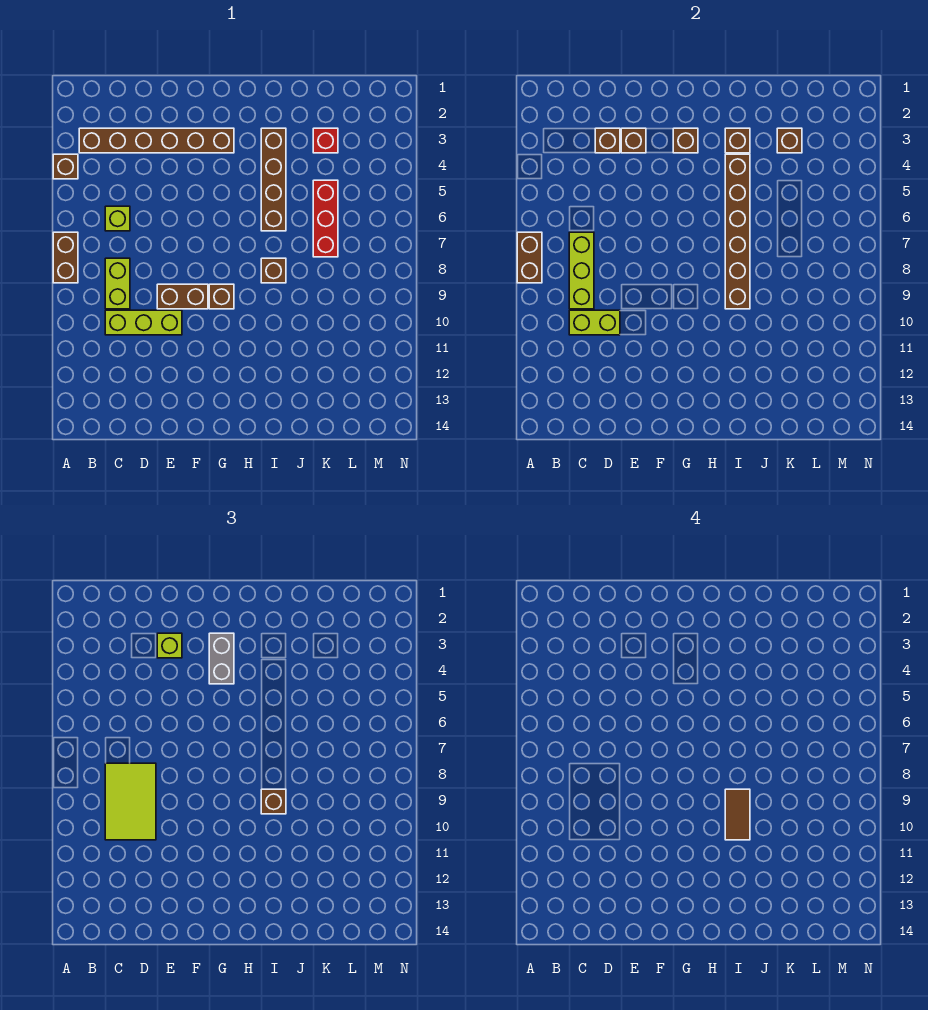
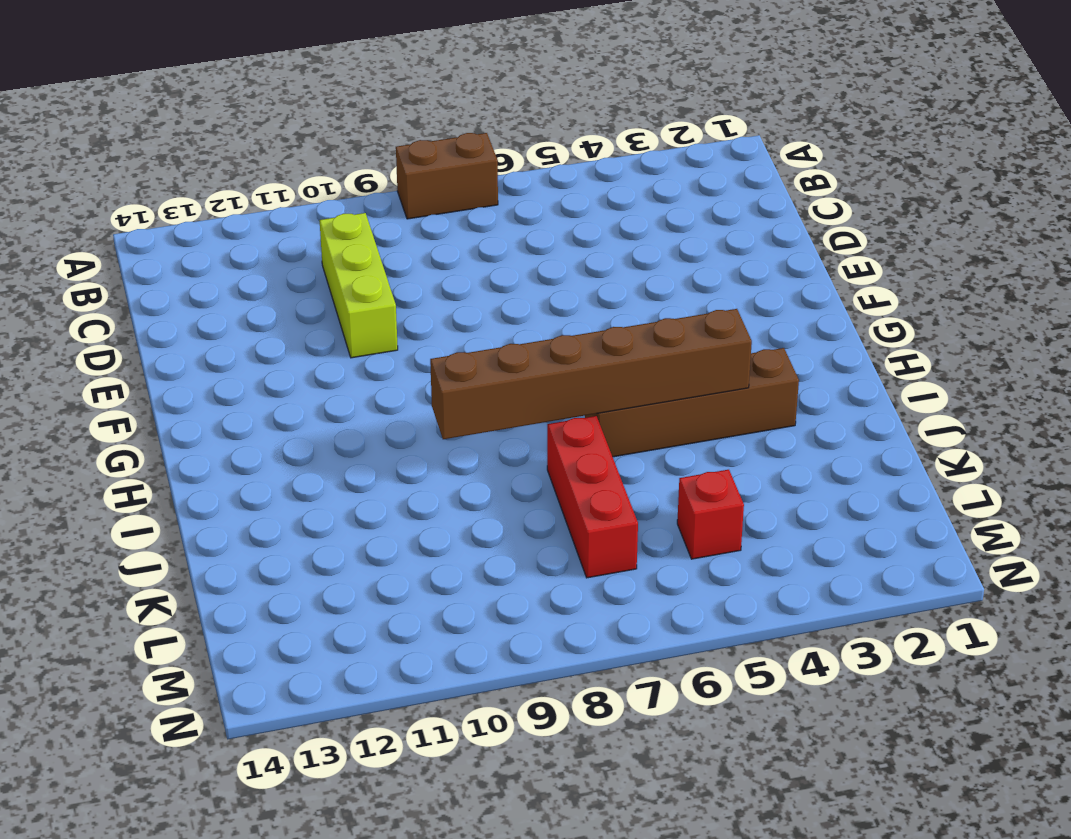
red brick J7:L7 level 1 -> red brick K5:K7 level 1
red brick L5 level 1 -> red brick K3 level 1
none -> brown brick A4 level 1
none -> brown brick B3:G3 level 1
none -> lime brick C6 level 1

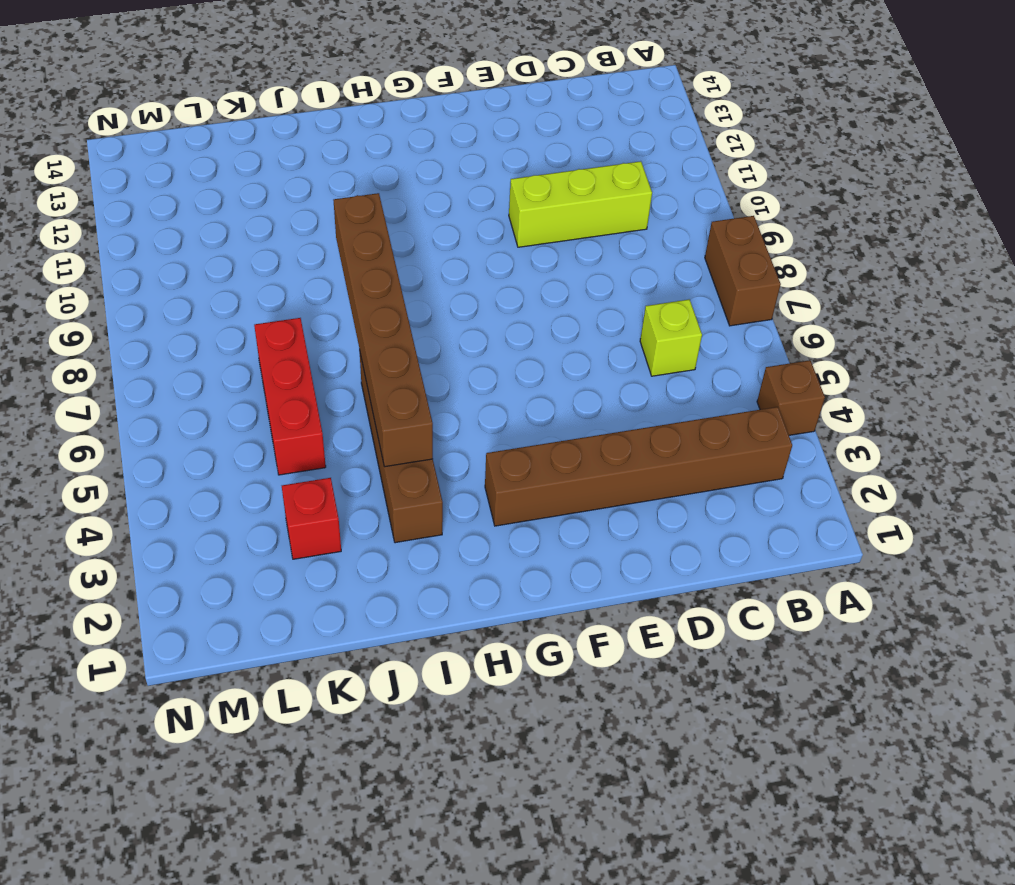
none -> lime brick C8:C9 level 1
none -> brown brick E9:F9 level 1
none -> brown brick G9 level 1

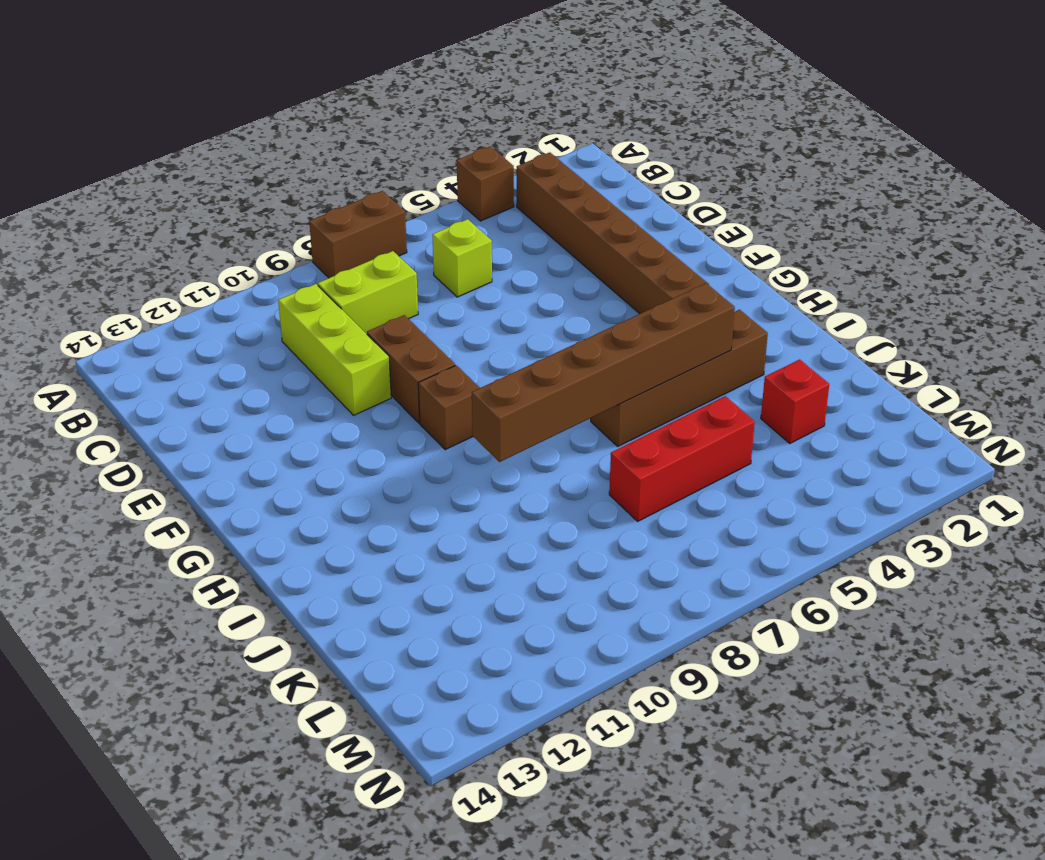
none -> brown brick I8 level 1
none -> brown brick A7:A8 level 2
none -> lime brick C7:C9 level 2

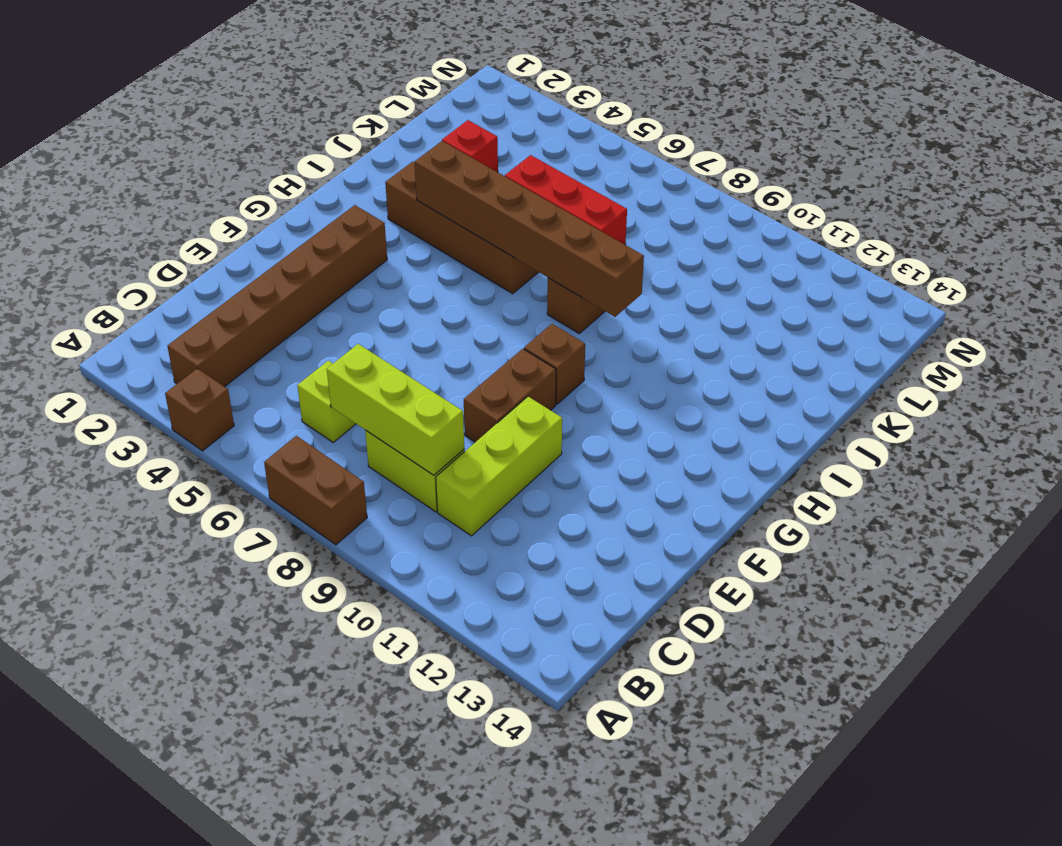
none -> brown brick A7:A8 level 2
none -> lime brick C10:D10 level 2
none -> brown brick D3 level 2

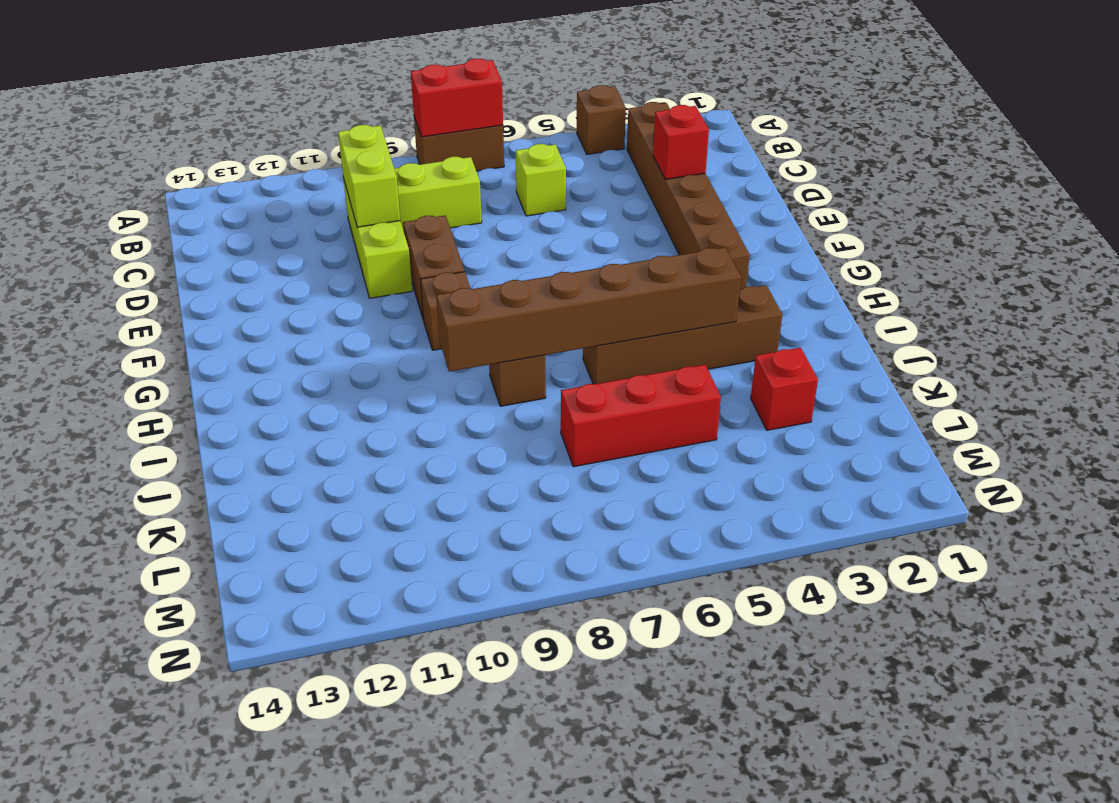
red brick A7:A8 level 2 -> brown brick A7:A8 level 2
red brick D3 level 2 -> brown brick D3 level 2
none -> lime brick C7:C9 level 2
none -> brown brick E3 level 2
none -> brown brick G3 level 2

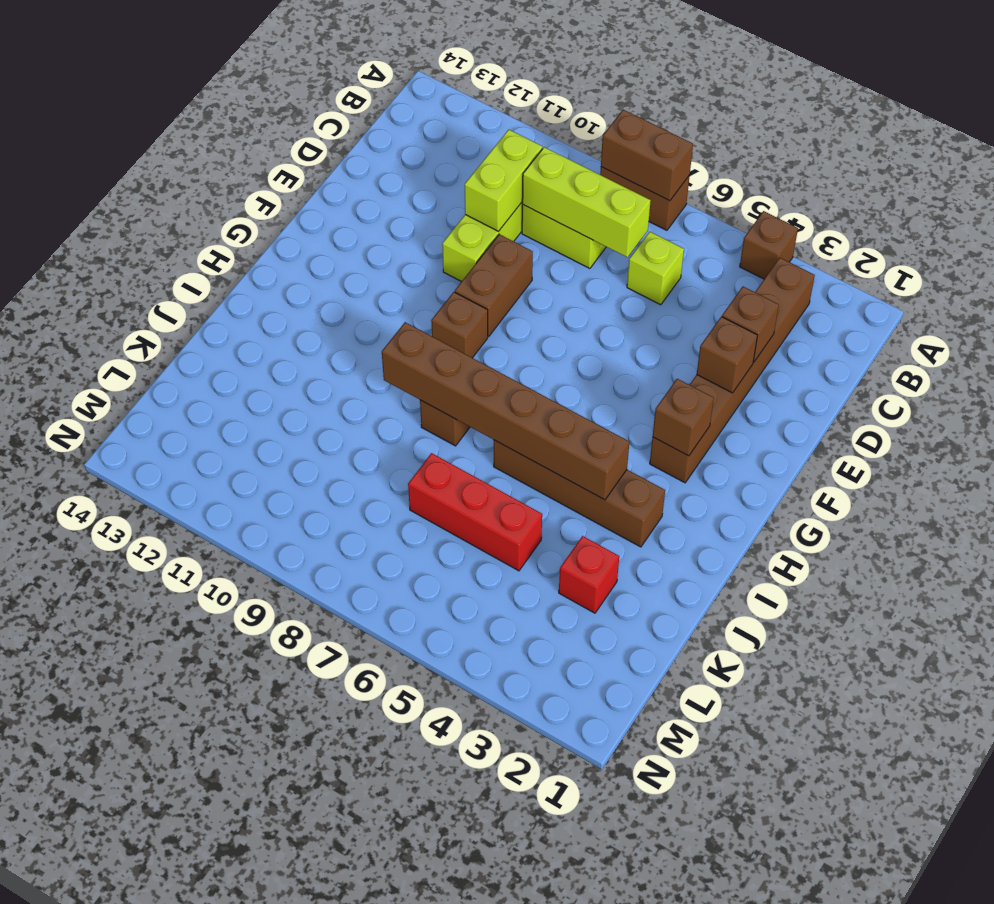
none -> brown brick I3 level 2
none -> brown brick K3 level 2
none -> lime tile C8:D10 level 3

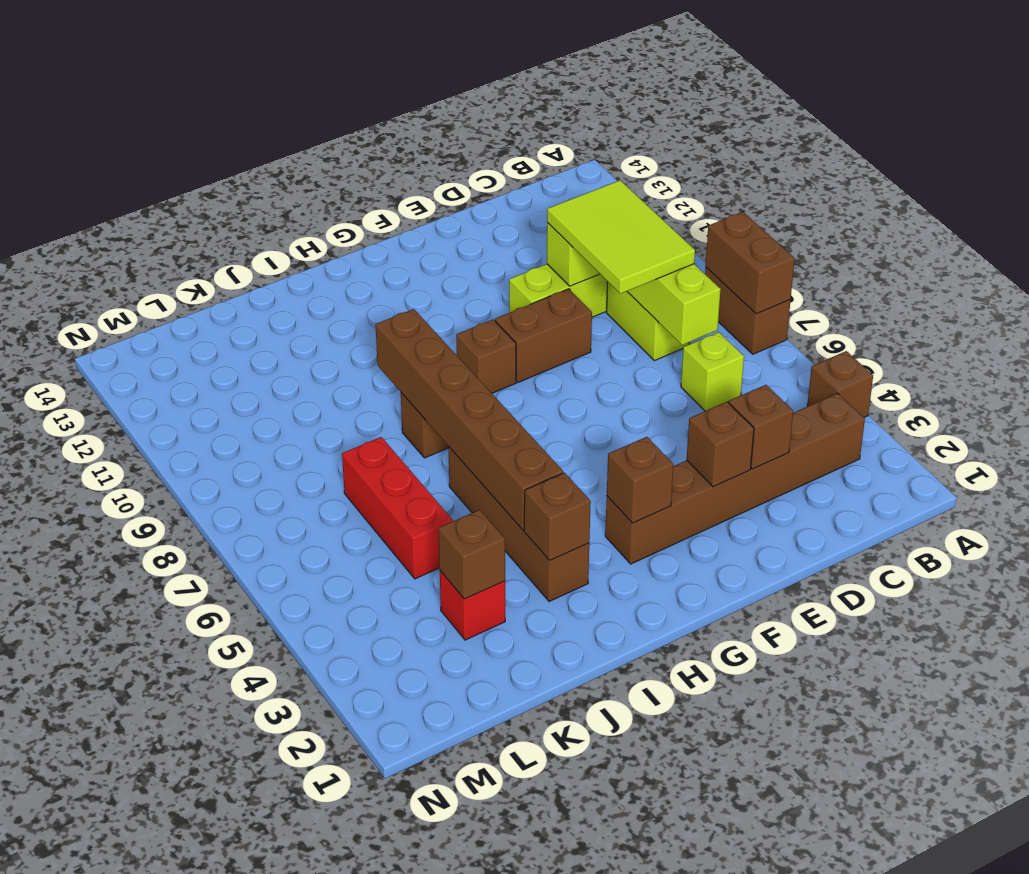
none -> lime brick E3 level 3
none -> grey brick G3:G4 level 3
none -> brown brick I9 level 3

